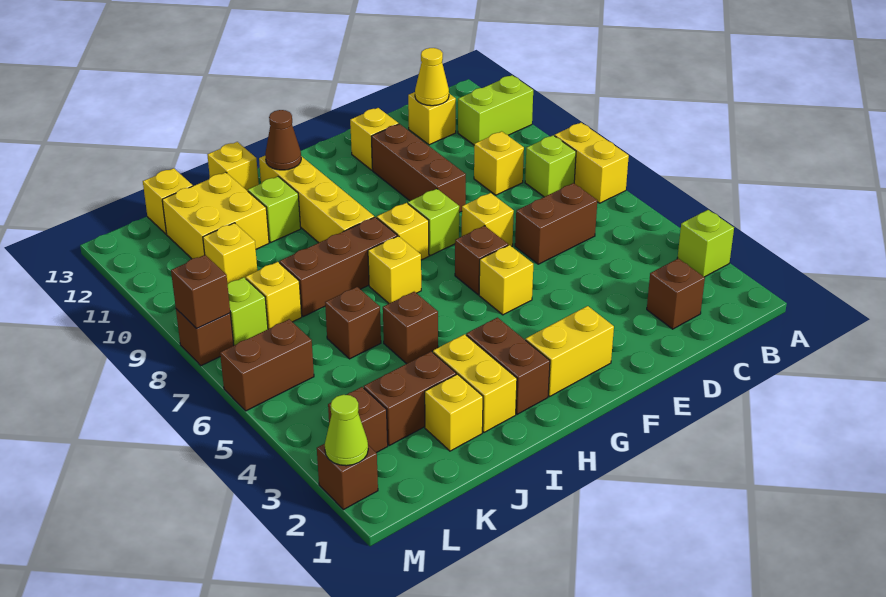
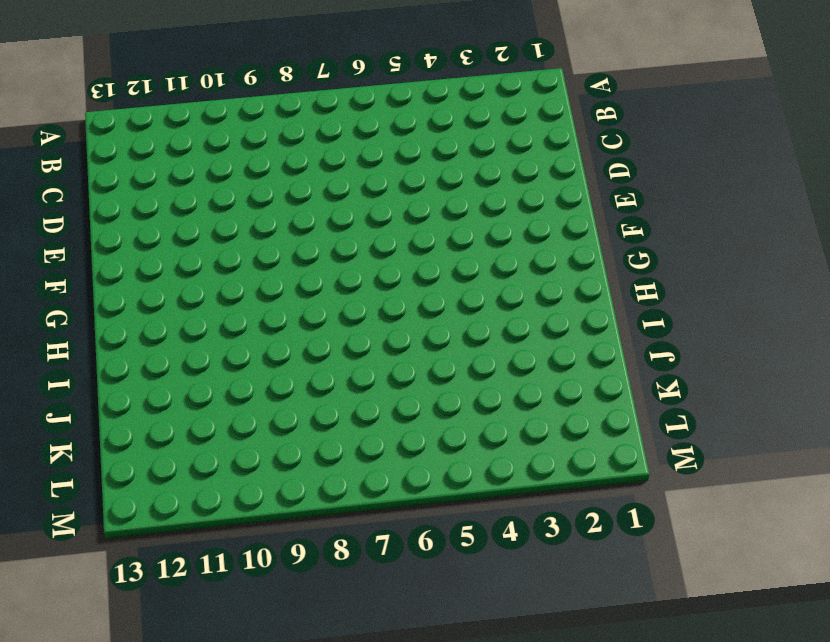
none -> lime brick A3 level 1
none -> yellow brick A7:A8 level 1
none -> lime brick A11:B11 level 1
none -> lime brick B8 level 1

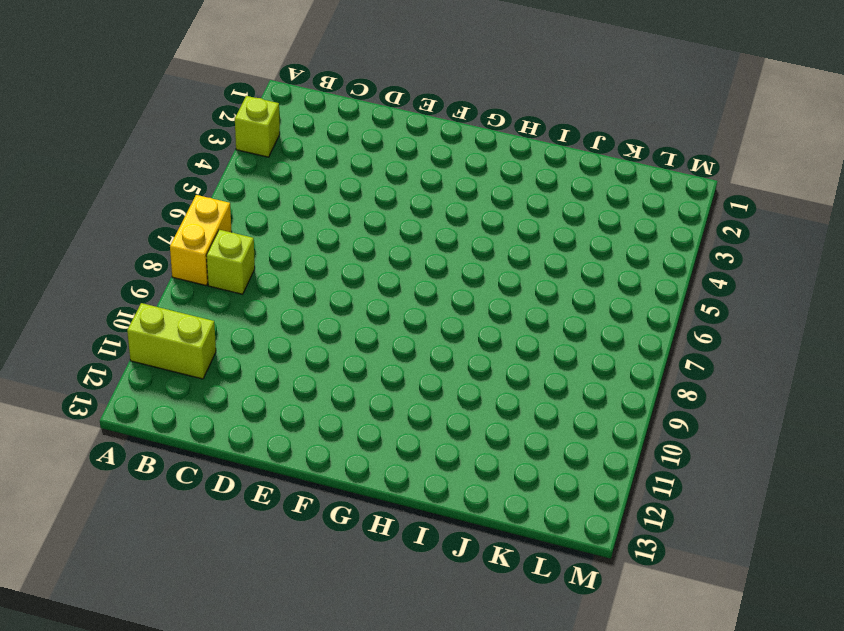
none -> brown brick C2 level 1
none -> brown brick C6:D6 level 1
none -> yellow brick C9 level 1
none -> yellow brick C12 level 1

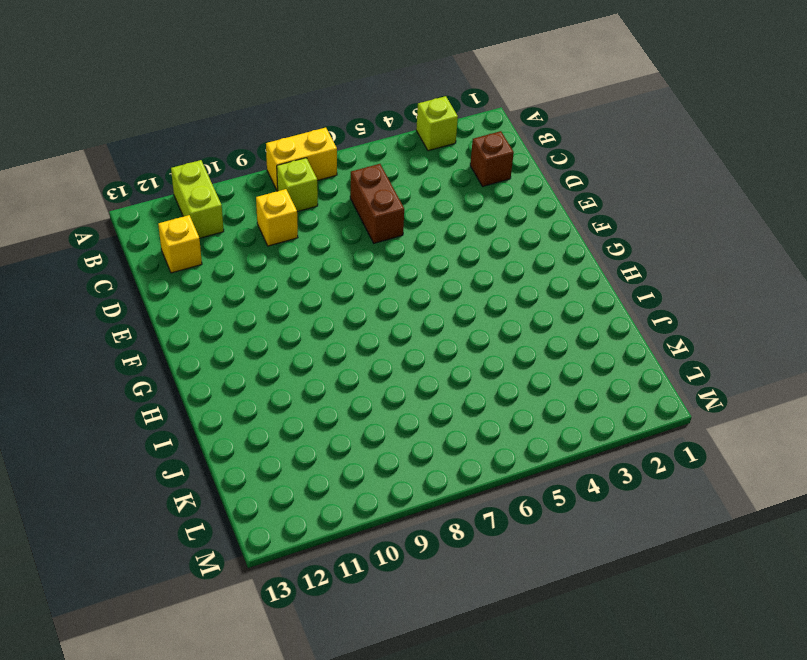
none -> yellow brick E7 level 1
none -> brown brick E9:E11 level 1
none -> yellow brick E12 level 1
none -> yellow brick F2:G2 level 1

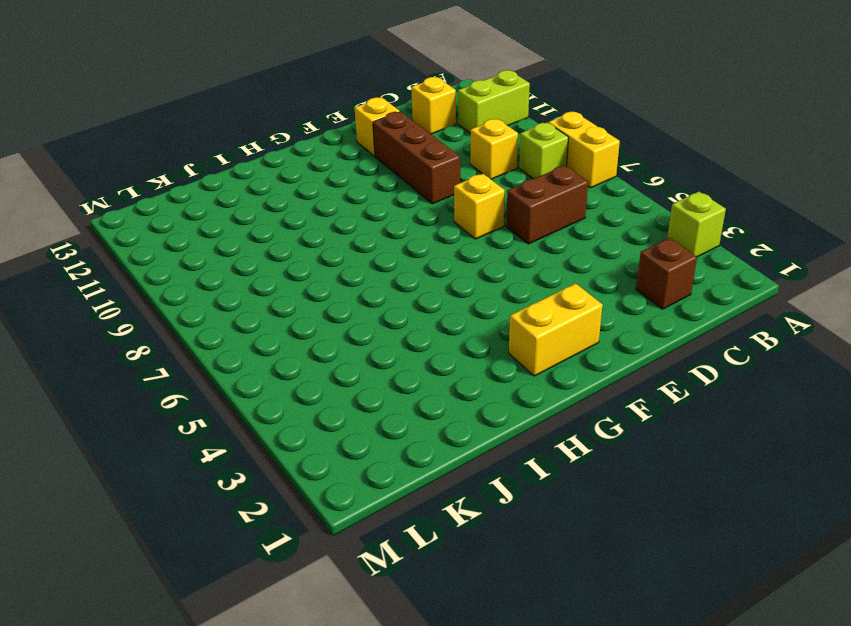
none -> yellow brick F5 level 1
none -> brown brick F6 level 1
none -> lime brick F8 level 1
none -> yellow brick G8 level 1

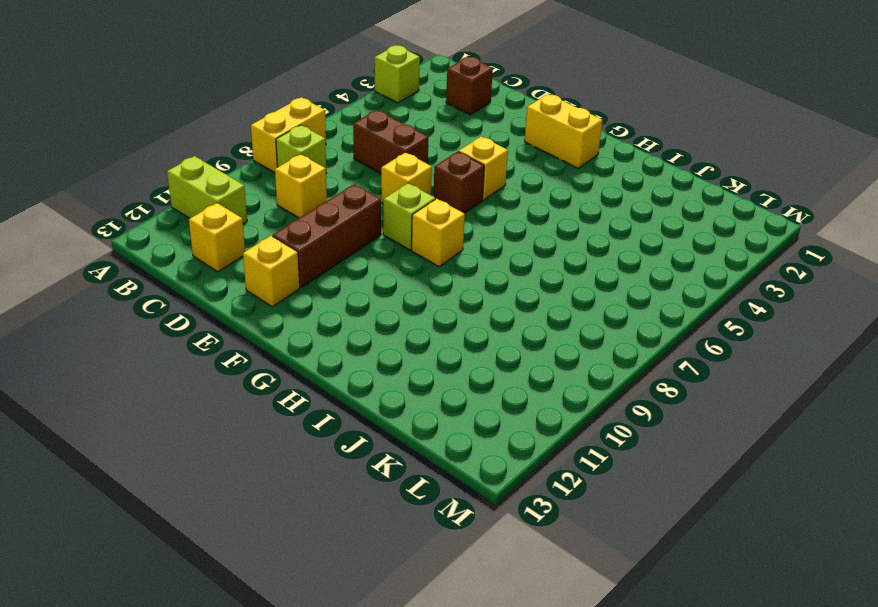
none -> brown brick H2:H3 level 1
none -> yellow brick H7 level 1
none -> brown brick H8:J8 level 1
none -> yellow brick H9:H12 level 1

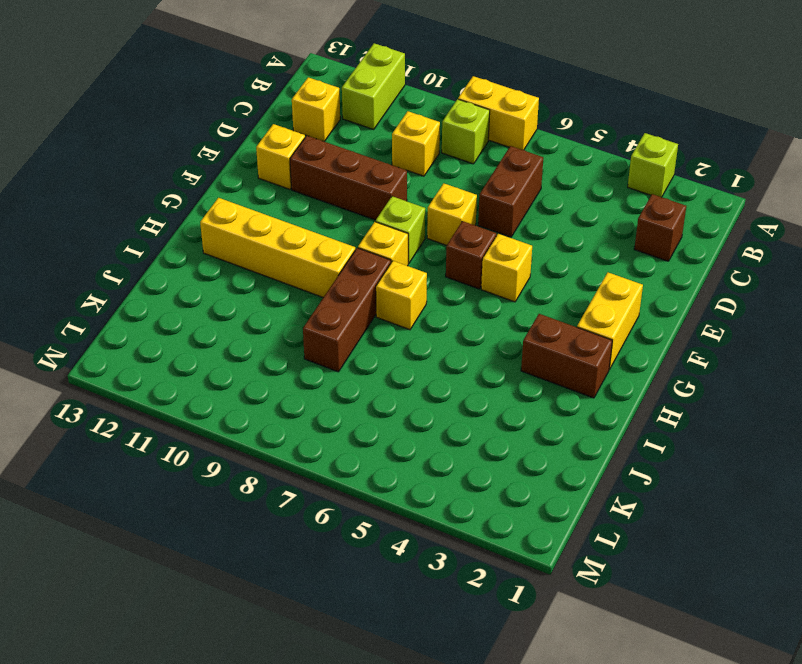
none -> yellow brick I2:I3 level 1
none -> brown brick I5 level 1
none -> lime brick I11 level 1
none -> yellow brick I13 level 1

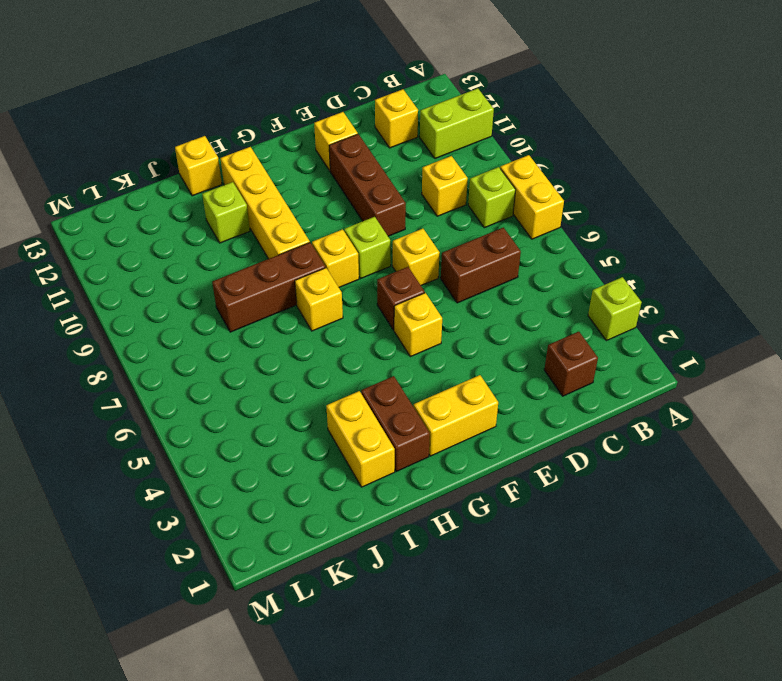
none -> brown brick I5 level 1
none -> yellow brick J2 level 1
none -> brown brick J3:K3 level 1
none -> brown brick J6 level 1

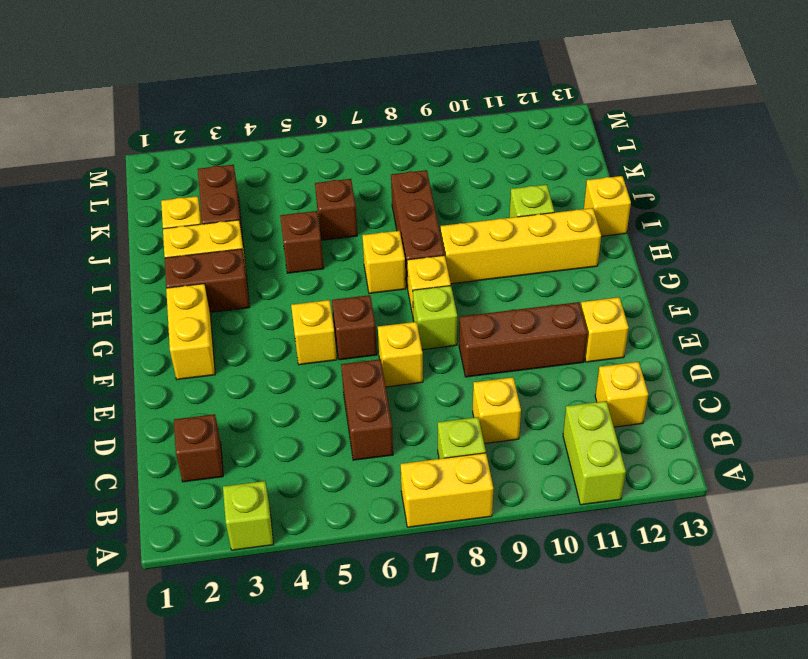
none -> yellow brick J11:K12 level 1
none -> yellow brick K8 level 1
none -> yellow brick K10 level 1
none -> yellow brick K13 level 1

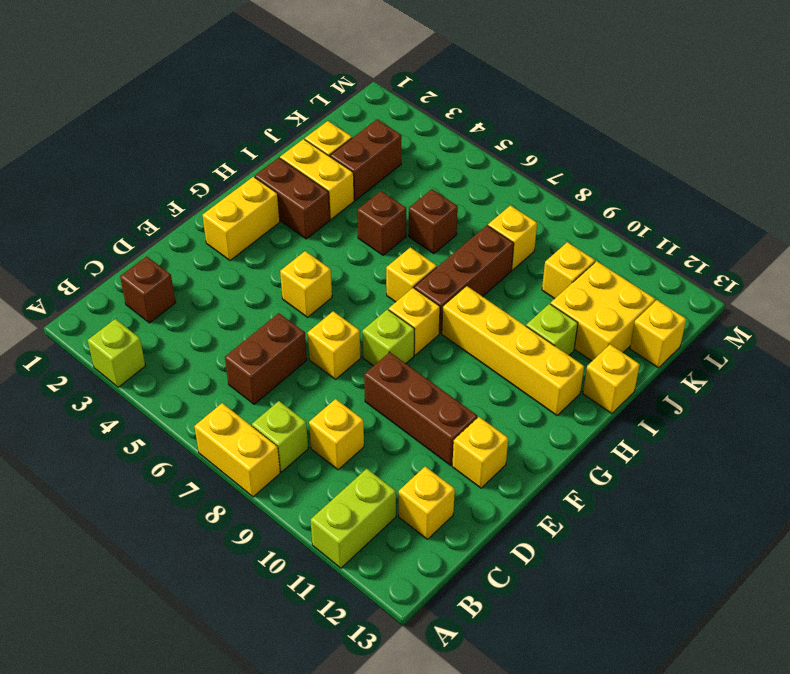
none -> brown brick F6 level 1
none -> brown brick L3 level 1
none -> brown brick L6:M6 level 1
none -> lime brick L8 level 1

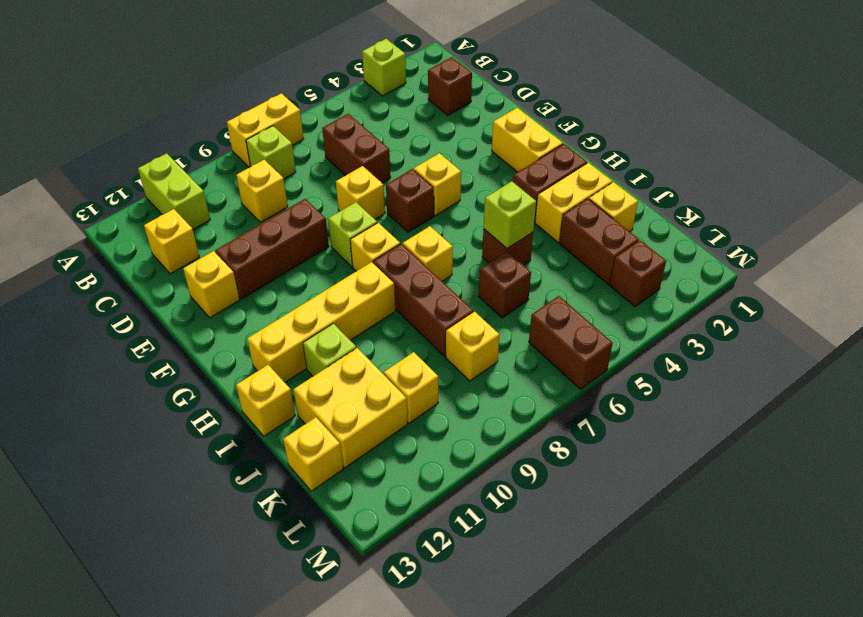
lime brick I5 level 2 -> lime brick L8 level 1
none -> brown brick M2 level 1
none -> brown brick M8 level 1
none -> yellow cone C12 level 2
none -> brown cone H12 level 2

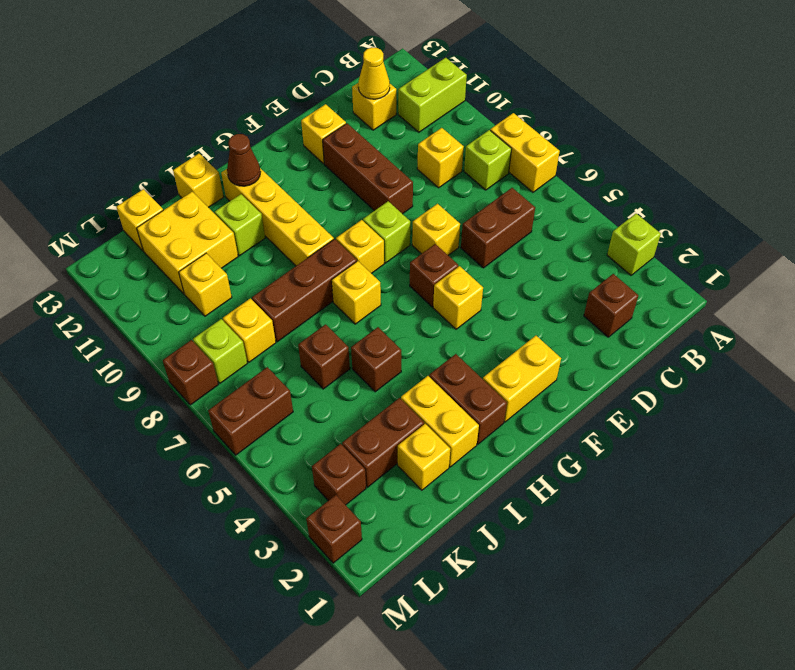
none -> lime cone M2 level 2
none -> brown brick M8 level 2

